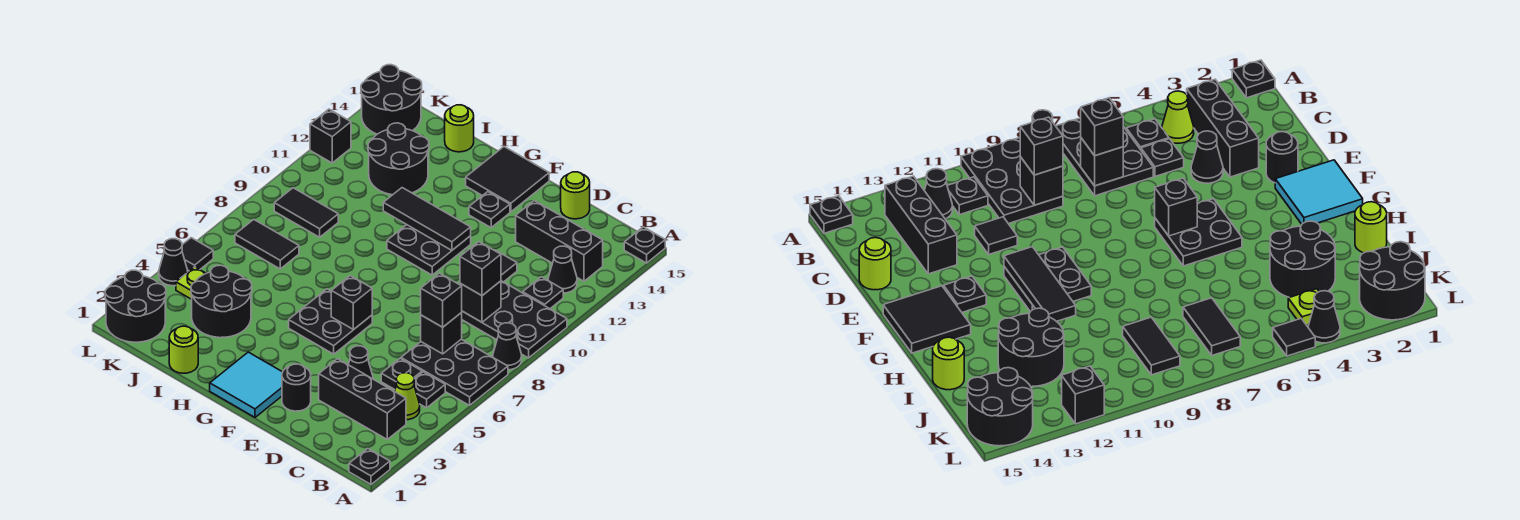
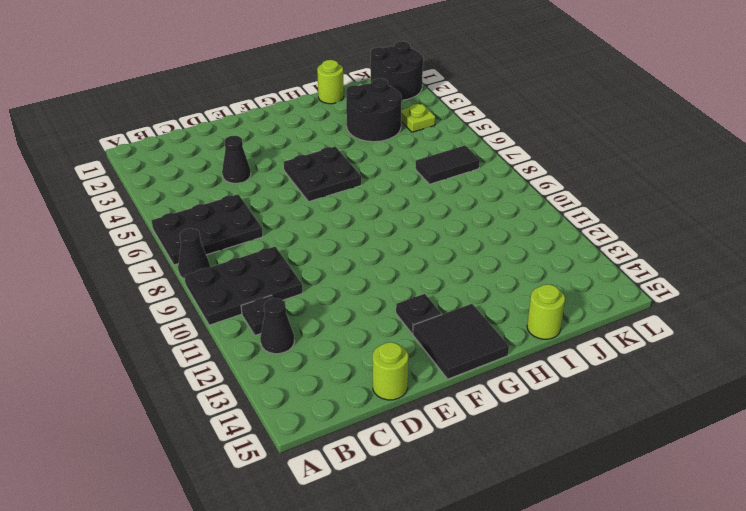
none -> black plate A1 level 1
none -> black plate A15 level 1
none -> black brick B3:D3 level 1
none -> lime cone B4 level 1

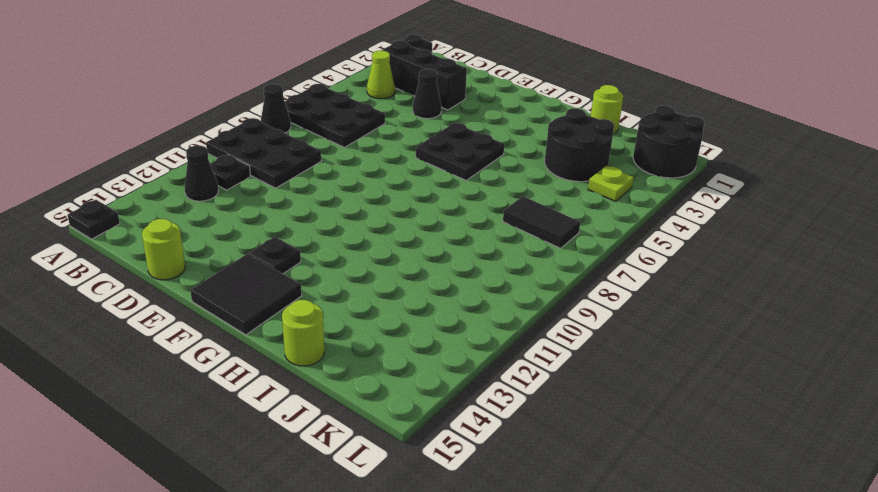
none -> black plate B5 level 1
none -> black brick B13:D13 level 1
none -> black plate C5 level 1
none -> black tile D11 level 1

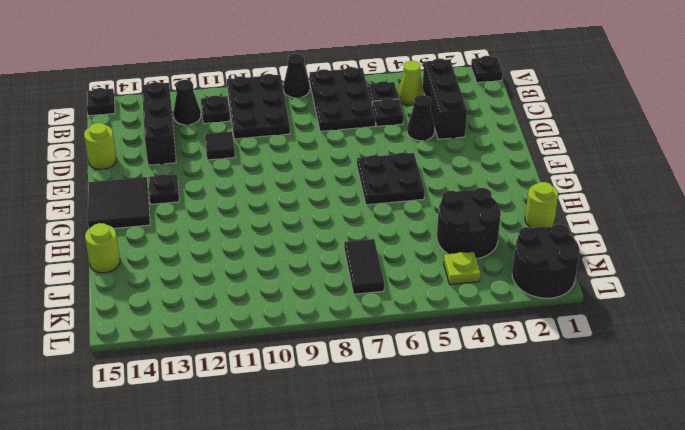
none -> black round brick E2 level 1
none -> cyan tile F1:G2 level 1
none -> black plate F10:G11 level 1
none -> black round brick I12:J13 level 1

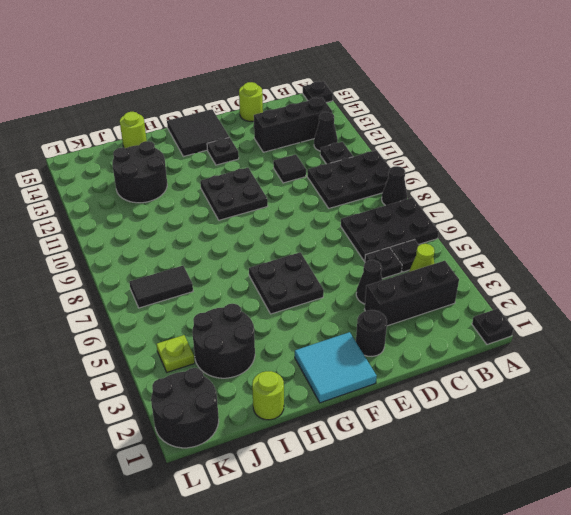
none -> black tile J9:K9 level 1
none -> black round brick K14:L15 level 1
none -> black cone L4 level 1
none -> black tile L5 level 1

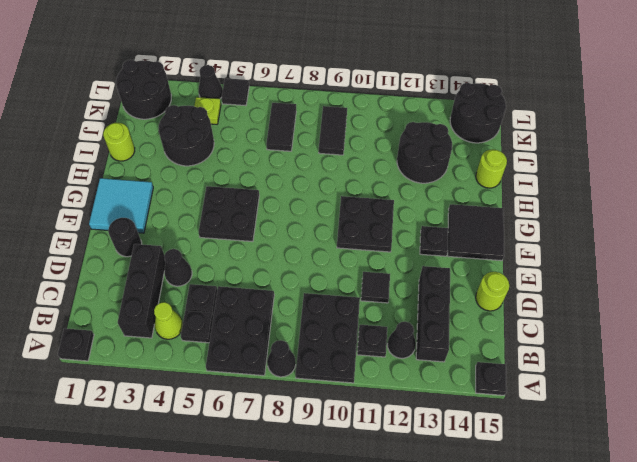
none -> black brick L12 level 1
none -> black brick C7 level 2
none -> black brick C9 level 2
none -> black brick F6 level 2

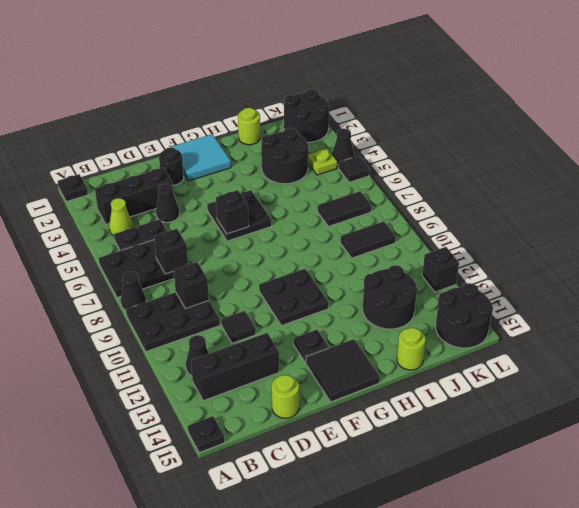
none -> black plate B11 level 1
none -> black tile F11:H11 level 2
none -> black brick C7 level 3
none -> black brick C9 level 3

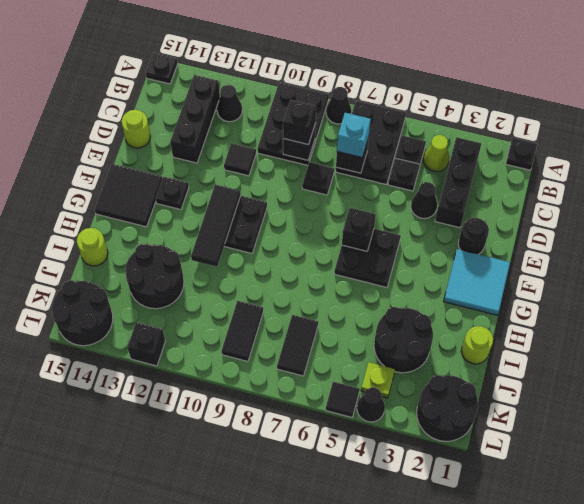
cyan brick C7 level 3 -> black brick C7 level 3
black plate D8 level 1 -> black plate B11 level 1

